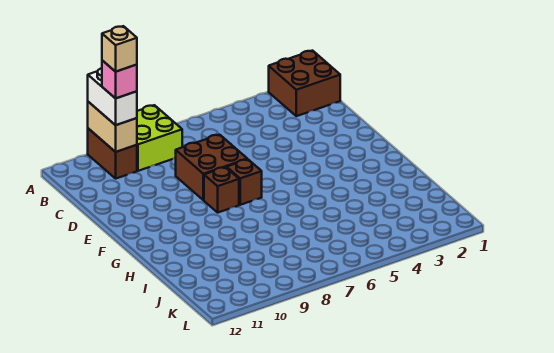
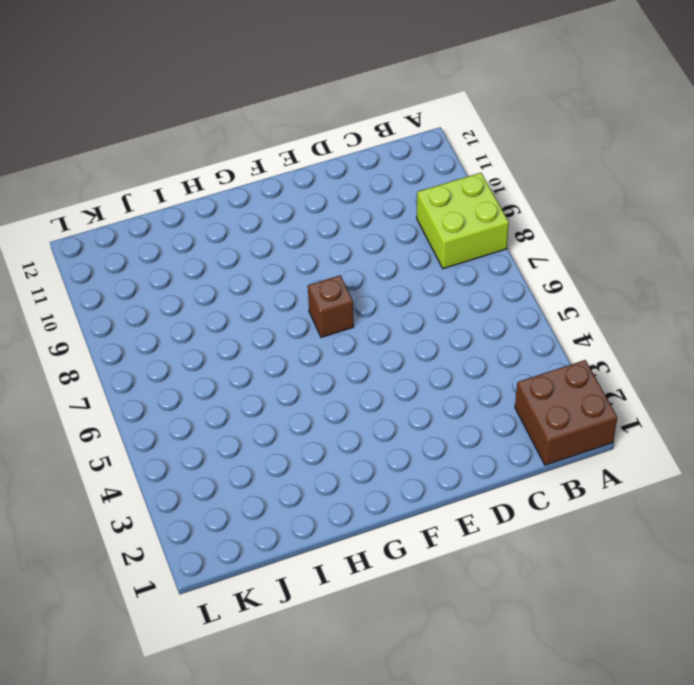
none -> brown brick A10:B10 level 1
none -> brown brick D7:E8 level 1

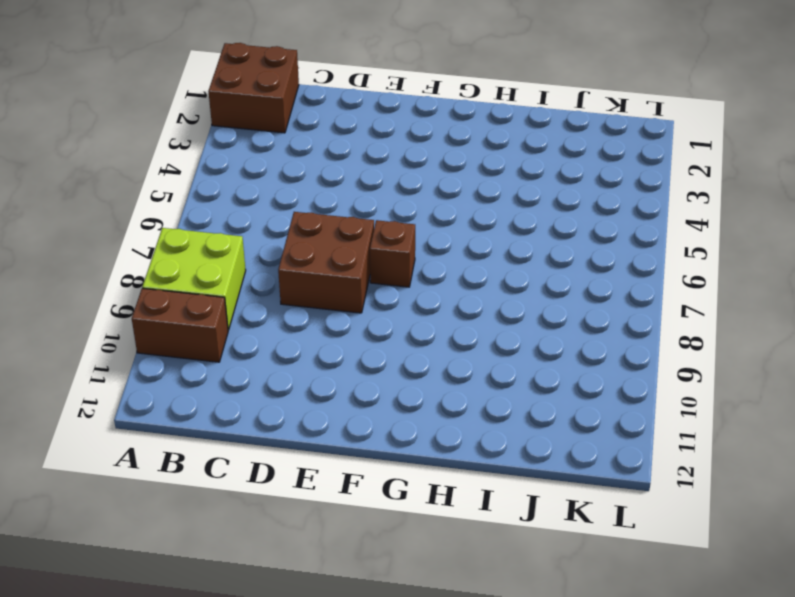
none -> brown brick F8 level 1
none -> tan brick A10:B10 level 2

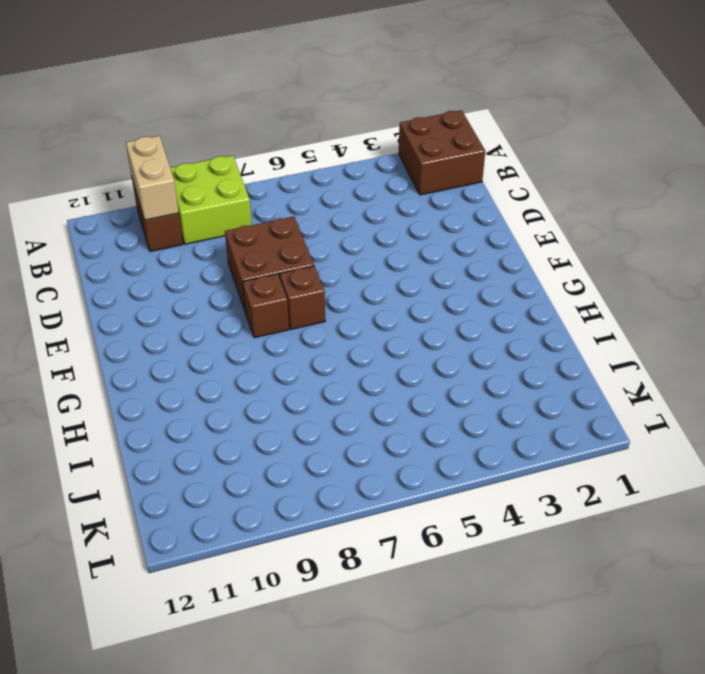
none -> white brick A10:B10 level 3
none -> pink brick B10 level 4

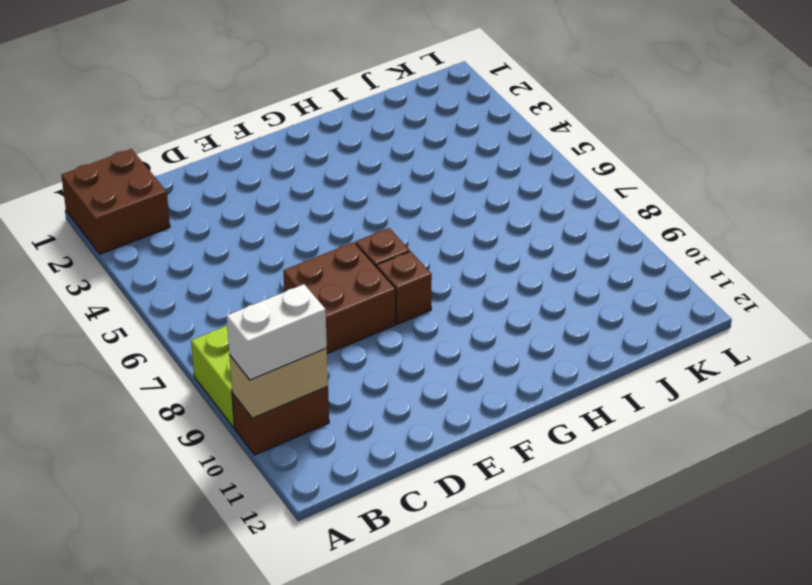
none -> pink brick B10 level 4
none -> tan brick B10 level 5

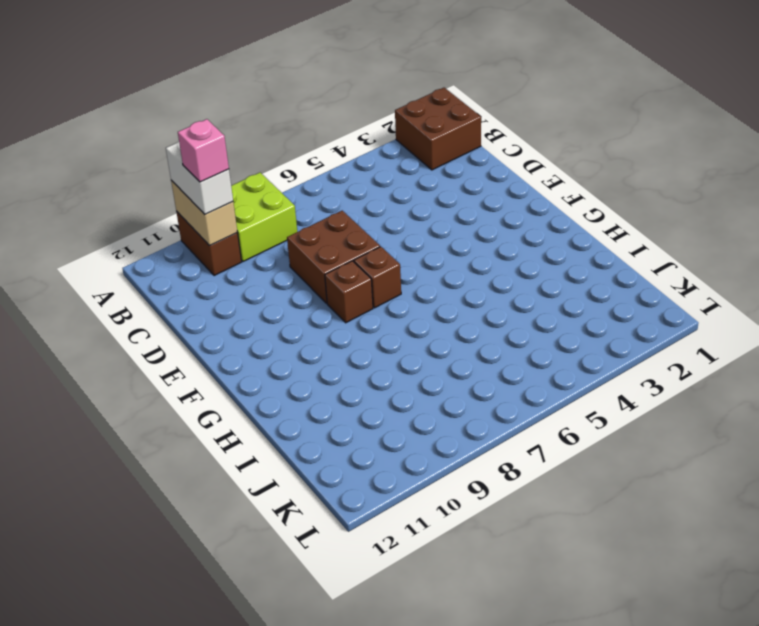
none -> tan brick B10 level 5

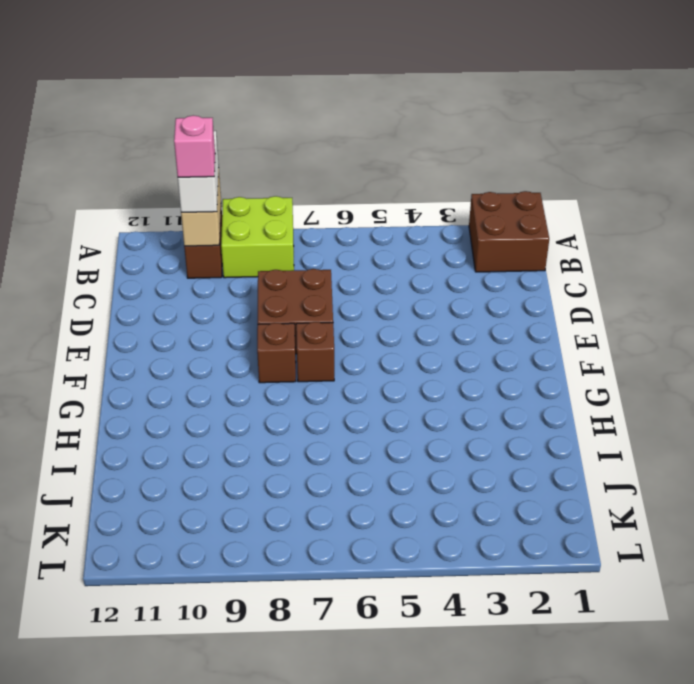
none -> tan brick B10 level 5

